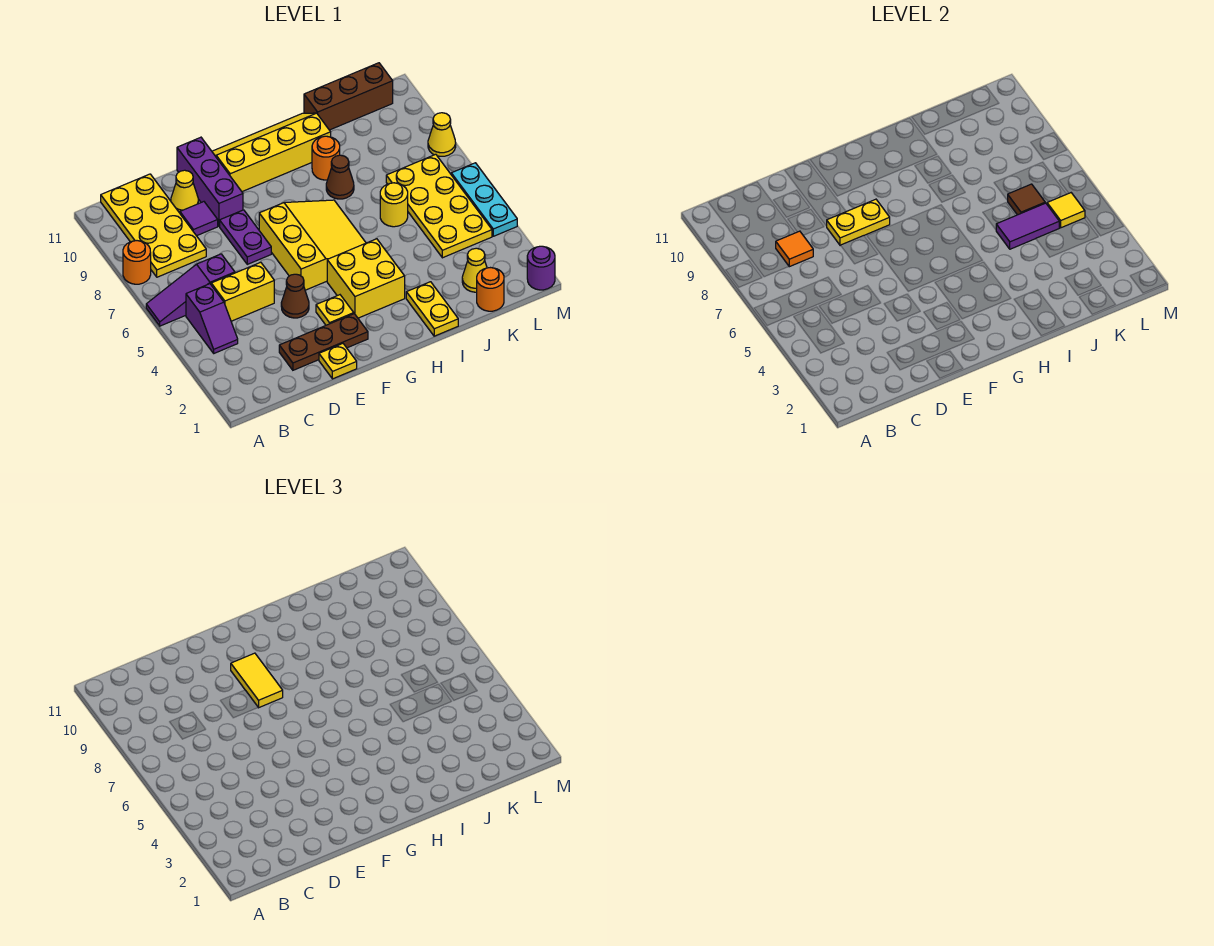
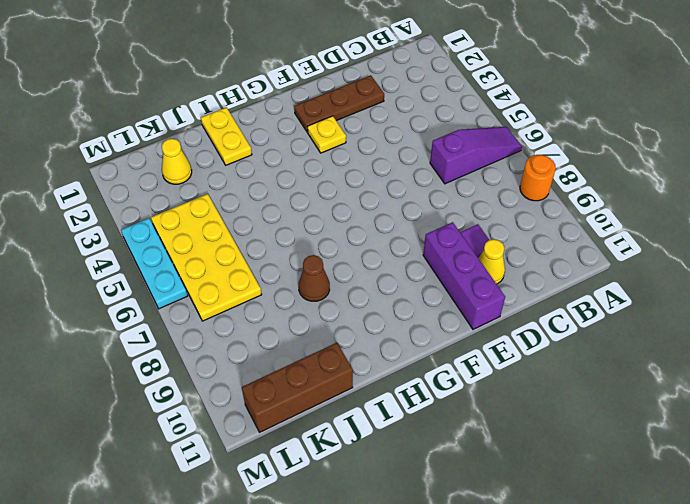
none -> purple slope B4:B5 level 1 top 5
none -> yellow plate B8:C11 level 1
none -> yellow brick C5:D5 level 1
none -> yellow plate E1 level 1

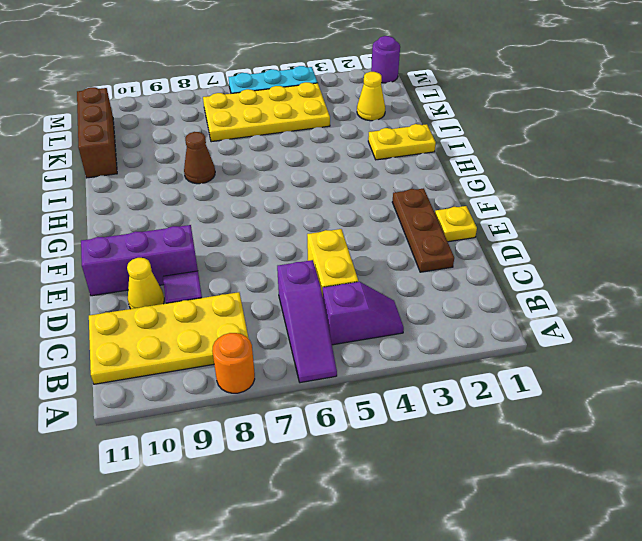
none -> brown cone E4 level 1
none -> purple plate E7:E8 level 1
none -> yellow plate F3 level 1
none -> yellow slope F5:H7 level 1 top F

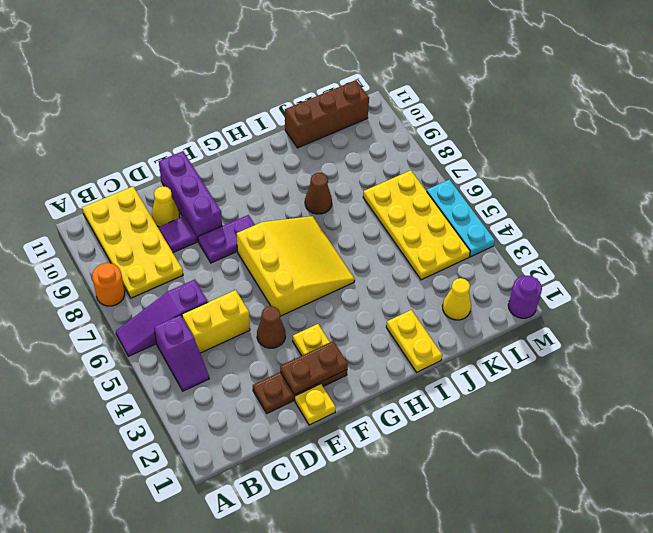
brown plate E2:F2 level 2 -> none
purple plate E8:F8 level 1 -> purple plate E7:E8 level 1
none -> yellow slope F10:I11 level 1 top 10
none -> yellow brick G3:H4 level 1
none -> orange round brick I9 level 1
none -> yellow round brick J6 level 1

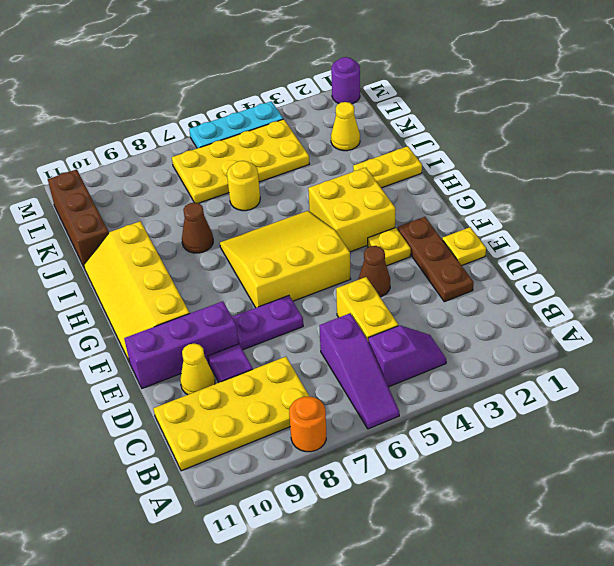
none -> orange round brick I9 level 1
none -> orange round brick K1 level 1
none -> yellow cone M8 level 1
none -> orange tile C8 level 2

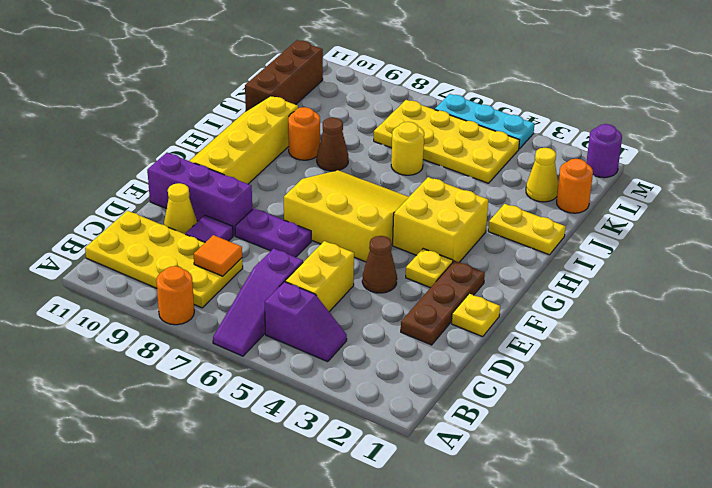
none -> yellow cone M8 level 1
none -> yellow plate E8:F8 level 2
none -> purple tile J5:K5 level 2
none -> brown tile K6 level 2

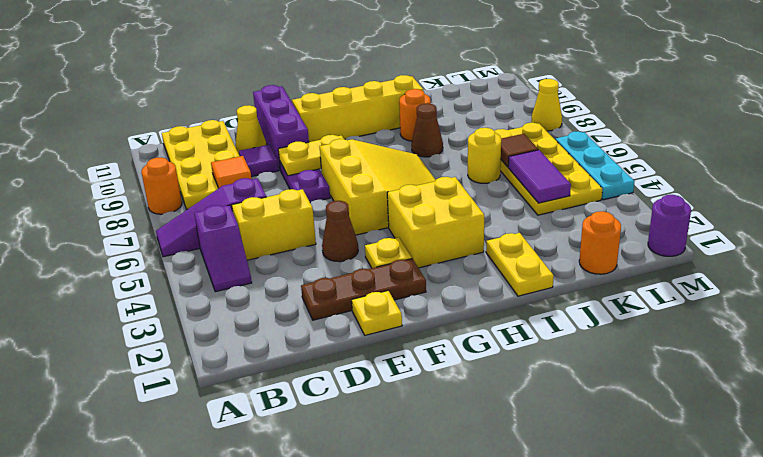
purple tile K4:K5 level 2 -> purple tile J5:K5 level 2
none -> brown brick J11:L11 level 1
none -> yellow cone K2 level 1
none -> yellow tile L5 level 2
none -> yellow tile F8:F9 level 3

